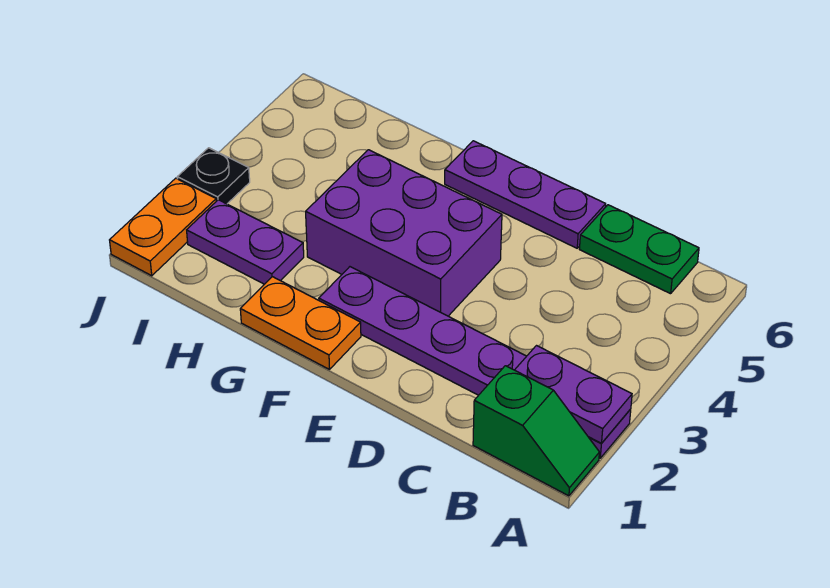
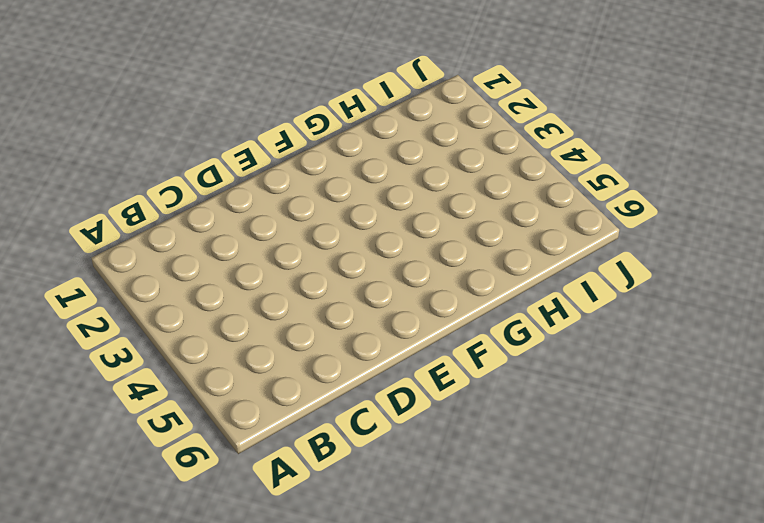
none -> green slope A1:B1 level 1 top B
none -> purple plate A2:F2 level 1

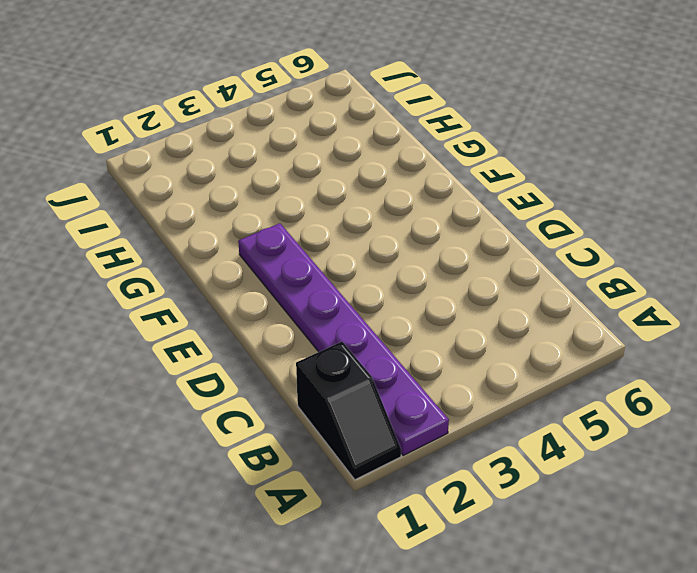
black slope A1:B1 level 1 top B -> green slope A1:B1 level 1 top B
none -> green plate B6:C6 level 1
none -> purple plate D6:F6 level 1

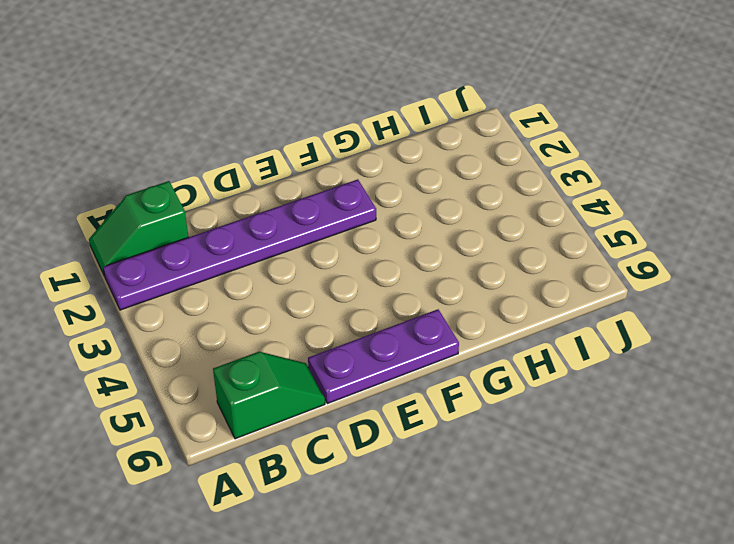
green slope B6:C6 level 1 top B -> green plate B6:C6 level 1
none -> purple brick E3:G4 level 1
none -> orange plate F1:G1 level 1

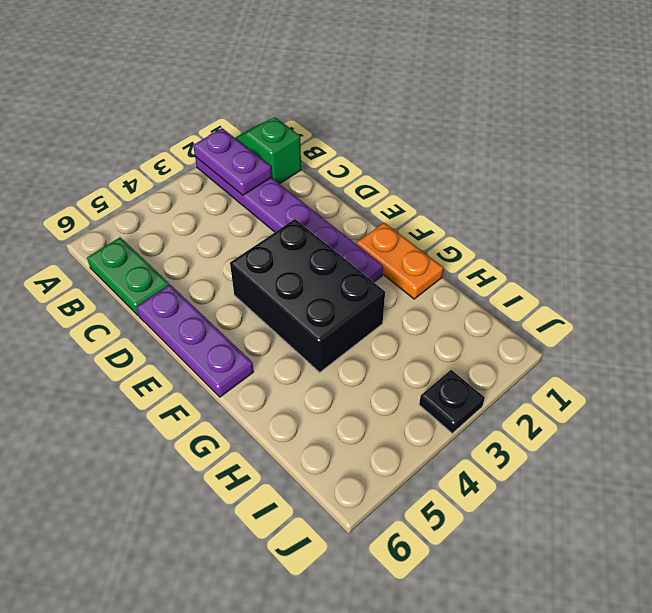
black brick E3:G4 level 1 -> purple brick E3:G4 level 1
none -> purple plate H2:I2 level 1
none -> orange plate J1:J2 level 1

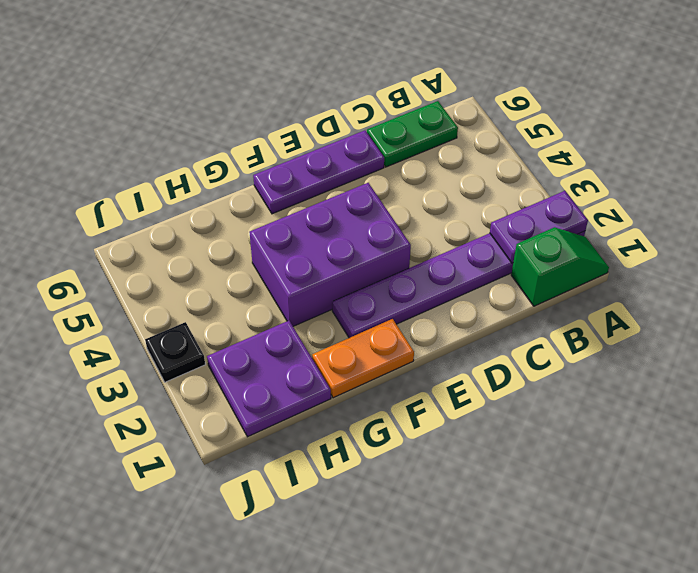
purple plate H1:I2 level 1 -> purple plate H2:I2 level 1
none -> orange plate J1:J2 level 1

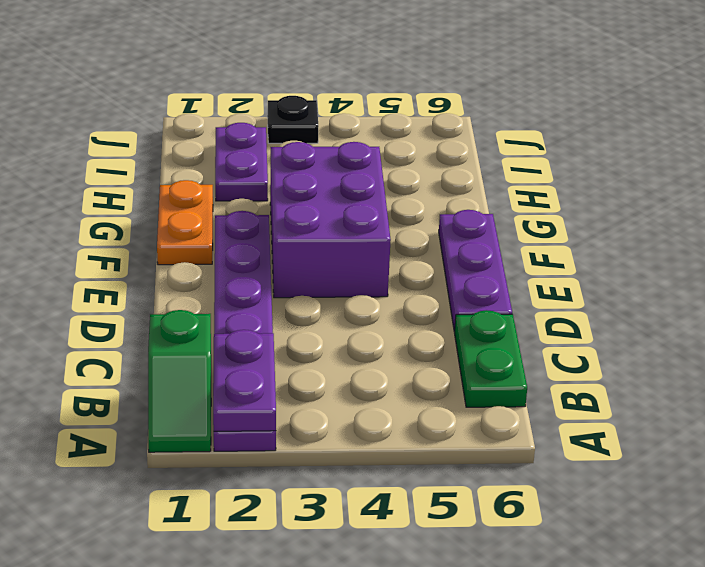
none -> orange plate J1:J2 level 1

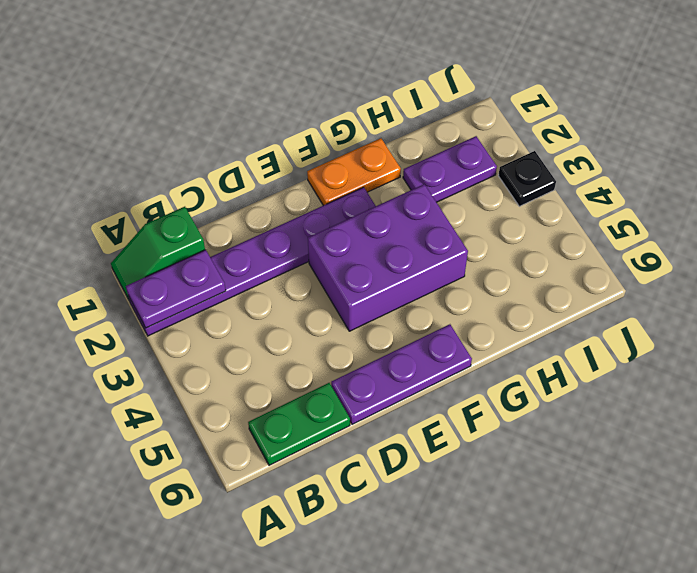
none -> orange plate J1:J2 level 1

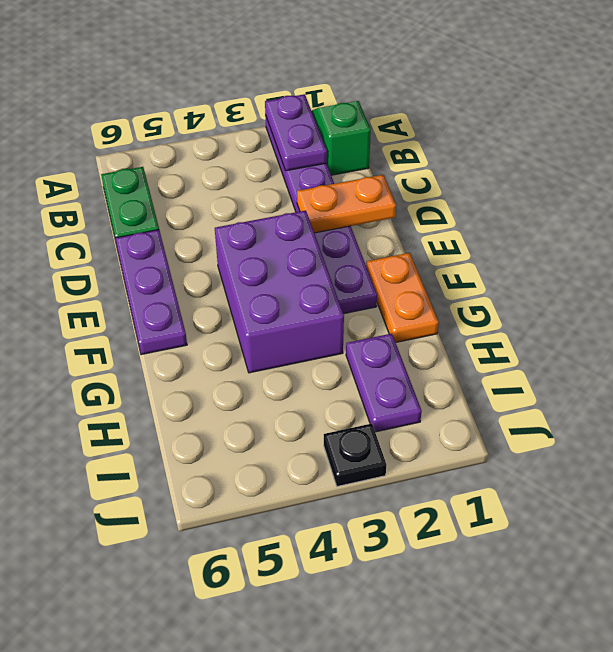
orange plate D1:D2 level 2 -> orange plate J1:J2 level 1

